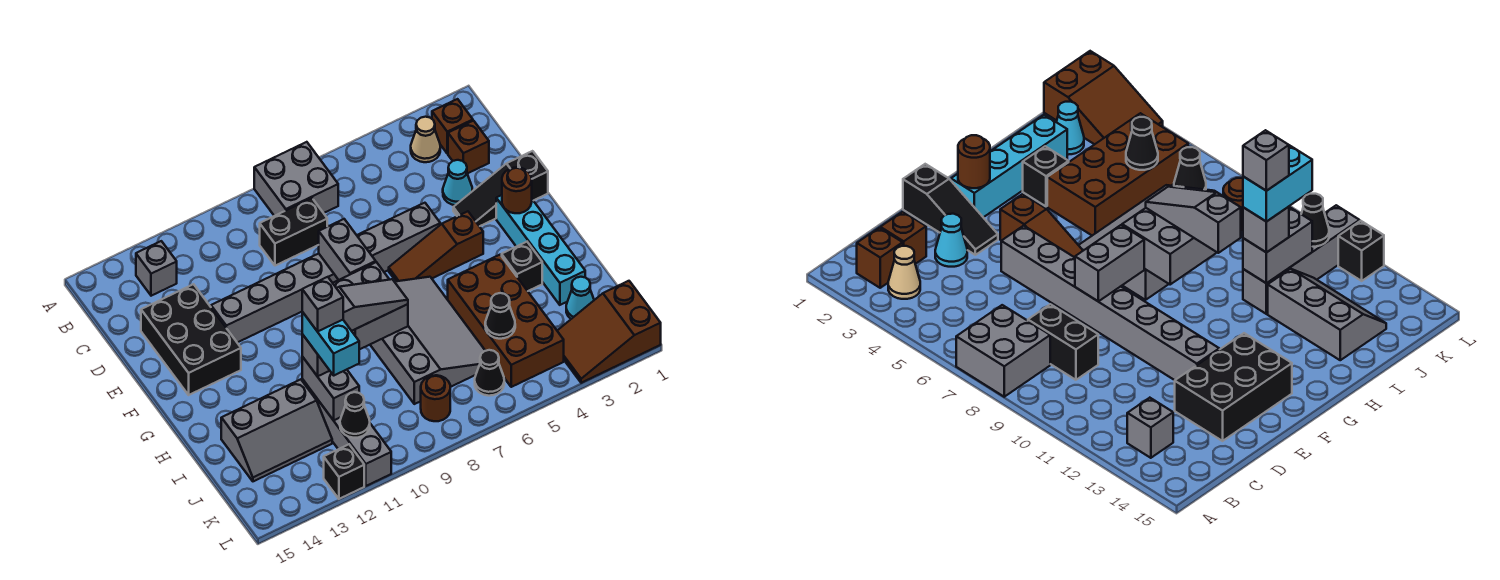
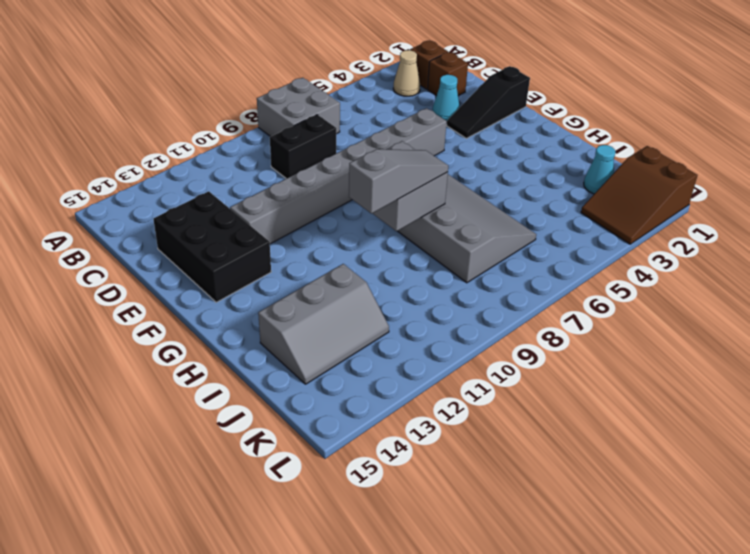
none -> grey brick B13 level 1
none -> cyan brick F2:I2 level 1
none -> brown slope F4:F6 level 1 top 4
none -> black brick H3 level 1

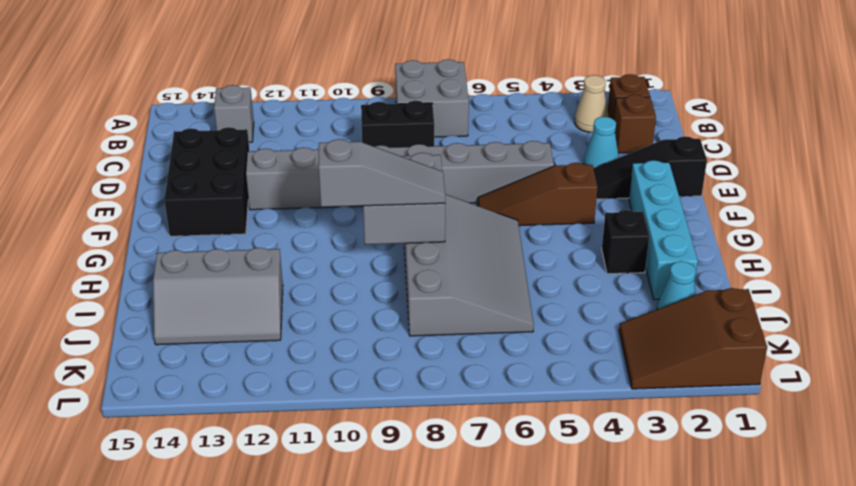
none -> brown brick H4:K5 level 1
none -> grey brick I11:L11 level 1
none -> black cone K6 level 1
none -> brown round brick K8 level 1

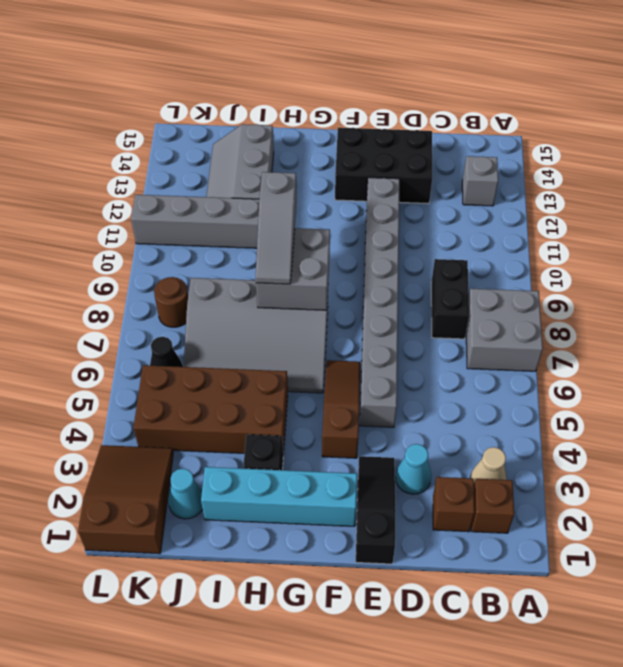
none -> black brick L12 level 1
none -> grey brick E8:F8 level 2
none -> brown round brick F2 level 2
none -> grey brick I11:J11 level 2

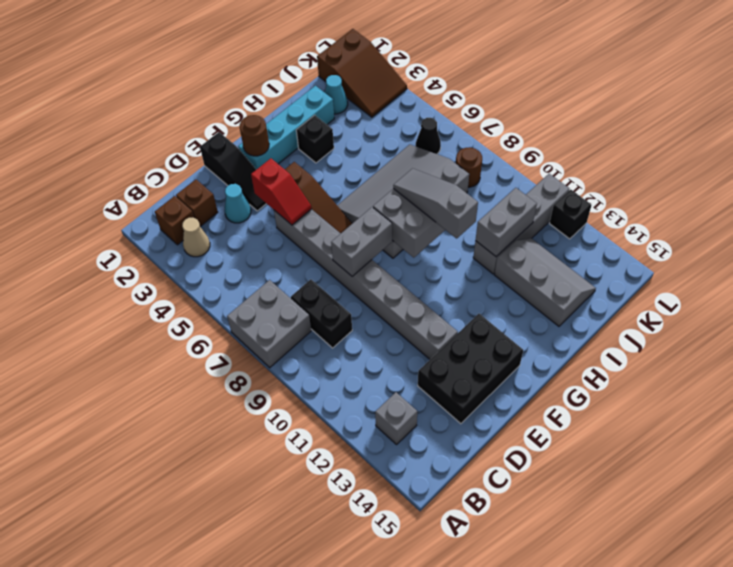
red slope E4:E5 level 2 top 4 -> none
none -> brown brick H4:K5 level 1
none -> black cone J5 level 2
none -> black cone K11 level 2
none -> grey brick I11 level 3

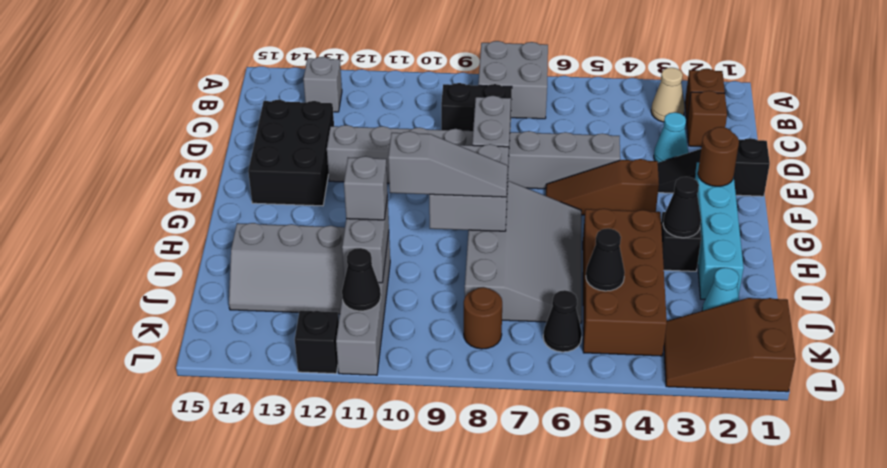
black cone H3 level 2 -> none
none -> cyan brick I11:J11 level 4
none -> grey brick I11 level 5

